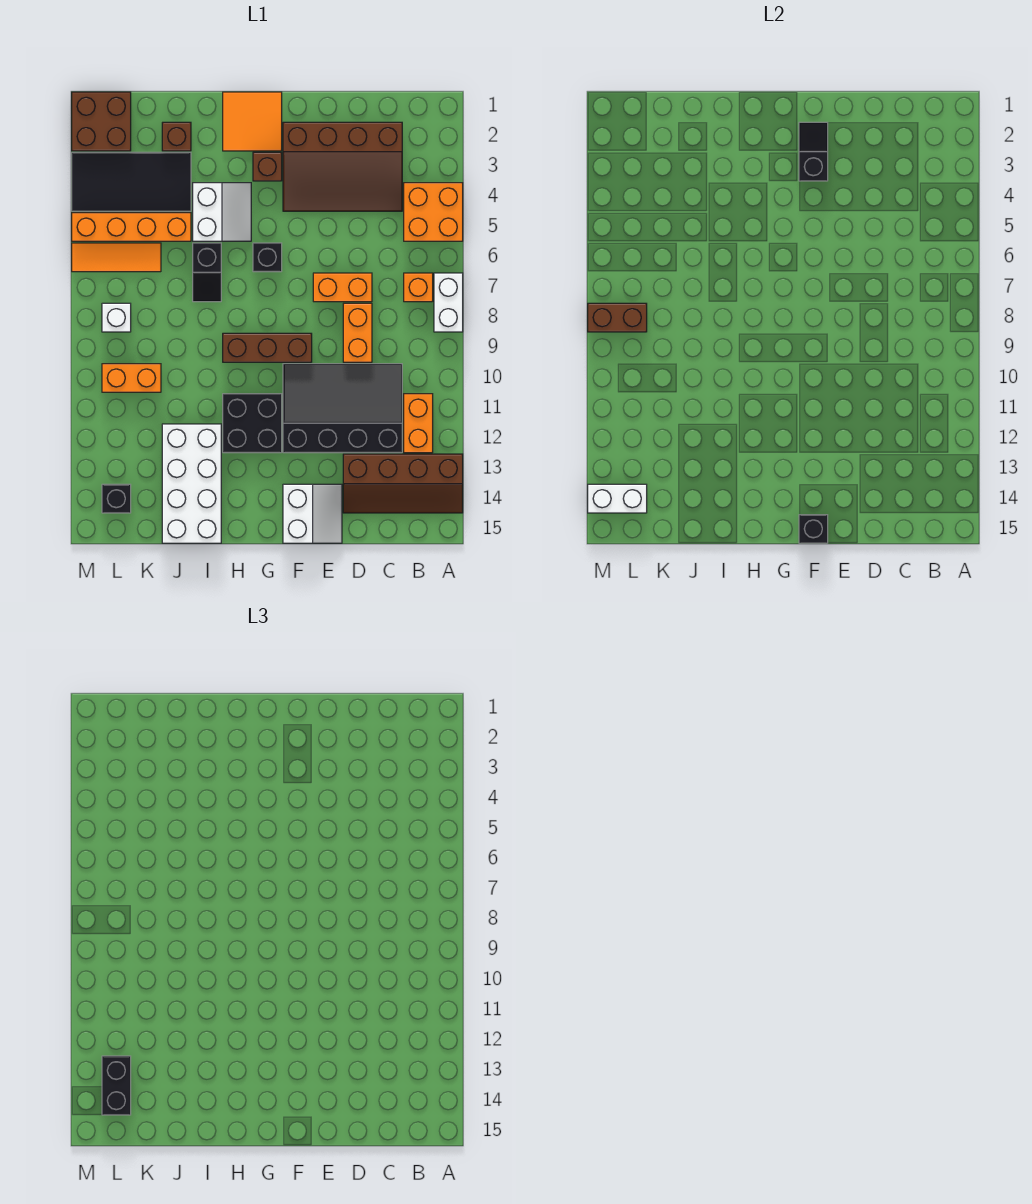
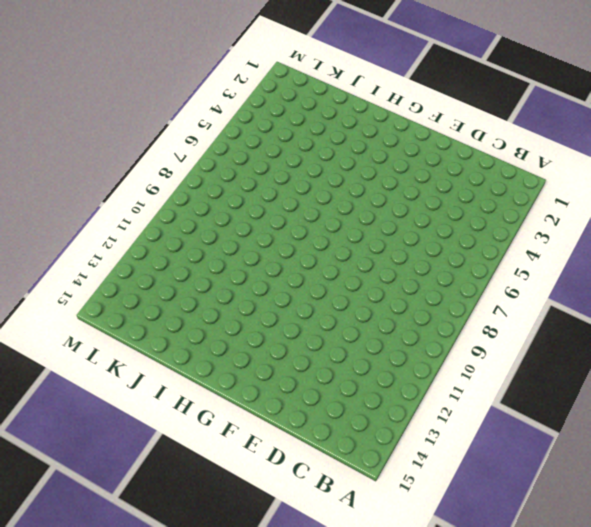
none -> orange brick A4:B5 level 1
none -> white brick A7:A8 level 1
none -> brown slope A13:D14 level 1 top 13
none -> orange brick B7 level 1

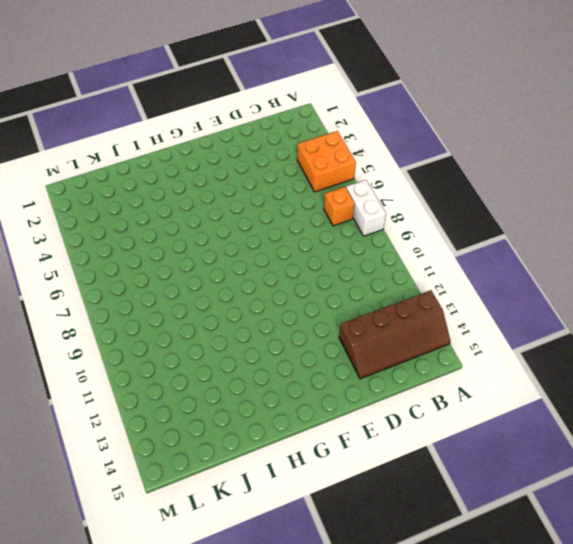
none -> orange brick B11:B12 level 1
none -> brown slope C2:F4 level 1 top 2
none -> black slope C10:F12 level 1 top 12
none -> orange brick D7:E7 level 1

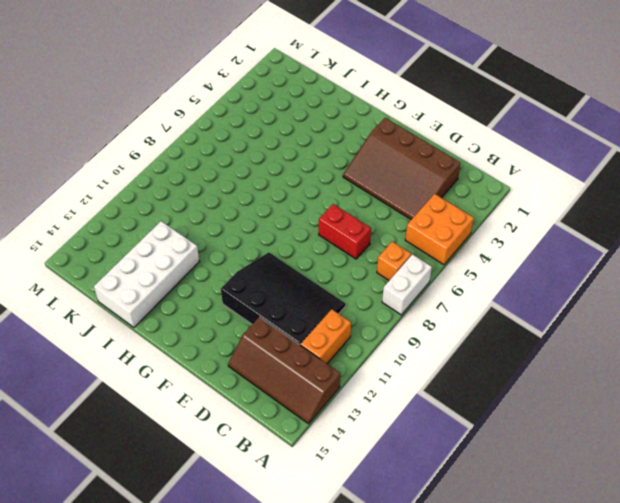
red brick D7:E7 level 1 -> orange brick D7:E7 level 1
none -> orange brick D8:D9 level 1
none -> white slope E14:F15 level 1 top F
none -> brown brick F9:H9 level 1
none -> orange tile G1:H2 level 1

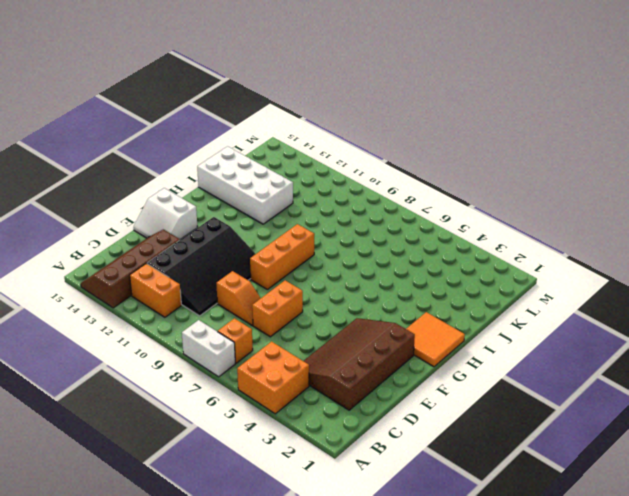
orange slope D8:D9 level 1 top 9 -> orange brick D8:D9 level 1
orange brick F9:H9 level 1 -> brown brick F9:H9 level 1
none -> brown brick G3 level 1
none -> black brick G6 level 1
none -> black brick G11:H12 level 1
none -> white slope H4:I5 level 1 top I

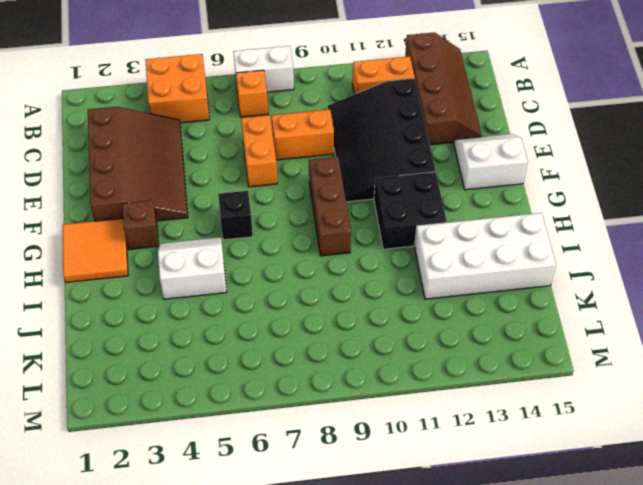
none -> black slope I6:I7 level 1 top 6
none -> brown brick J2 level 1
none -> black tile J3:M4 level 1
none -> orange brick J5:M5 level 1

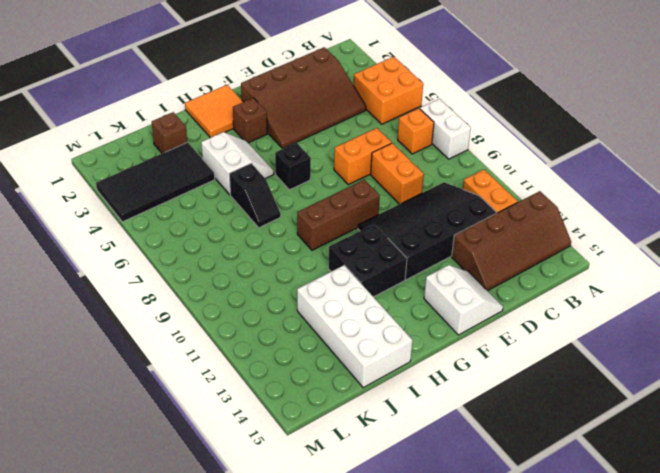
none -> orange brick J5:M5 level 1
none -> orange tile K6:M6 level 1
none -> orange brick K10:L10 level 1
none -> brown brick L1:M2 level 1

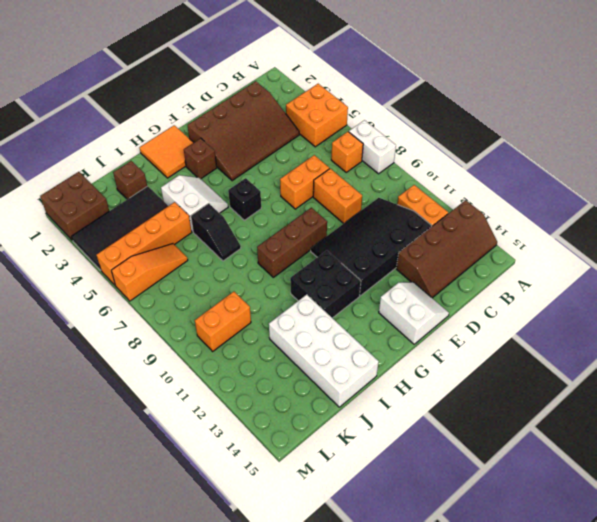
orange slope K6:M6 level 1 top M -> orange tile K6:M6 level 1
none -> white brick L8 level 1
none -> black brick L14 level 1
none -> black slope F2:F3 level 2 top 3
none -> black brick F15 level 2

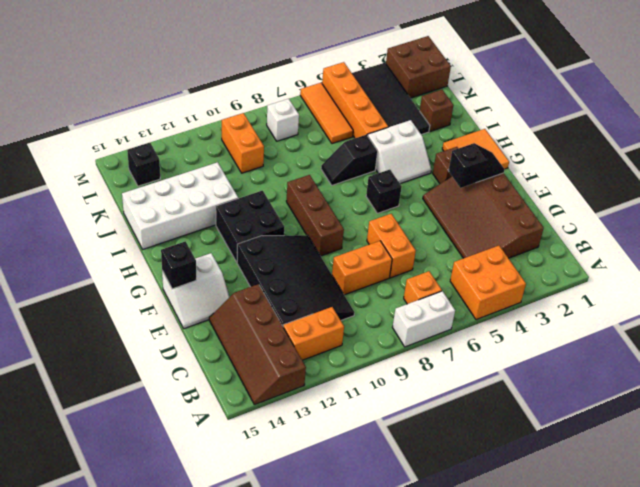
none -> brown brick L8:M8 level 2
none -> white brick L14:M14 level 2
none -> black brick L13:L14 level 3

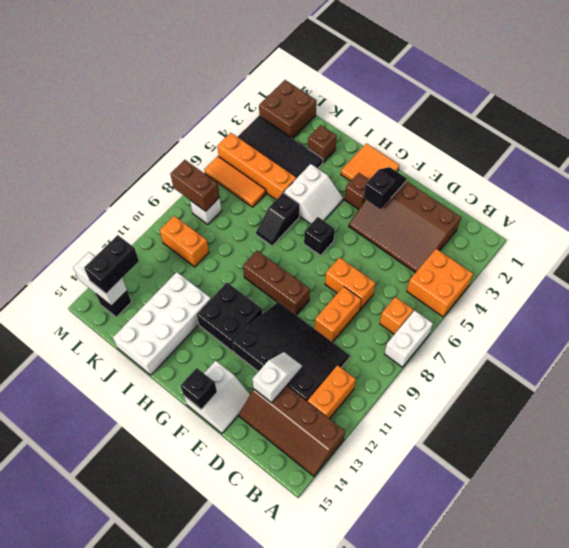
white slope D12:D13 level 2 top 13 -> none

